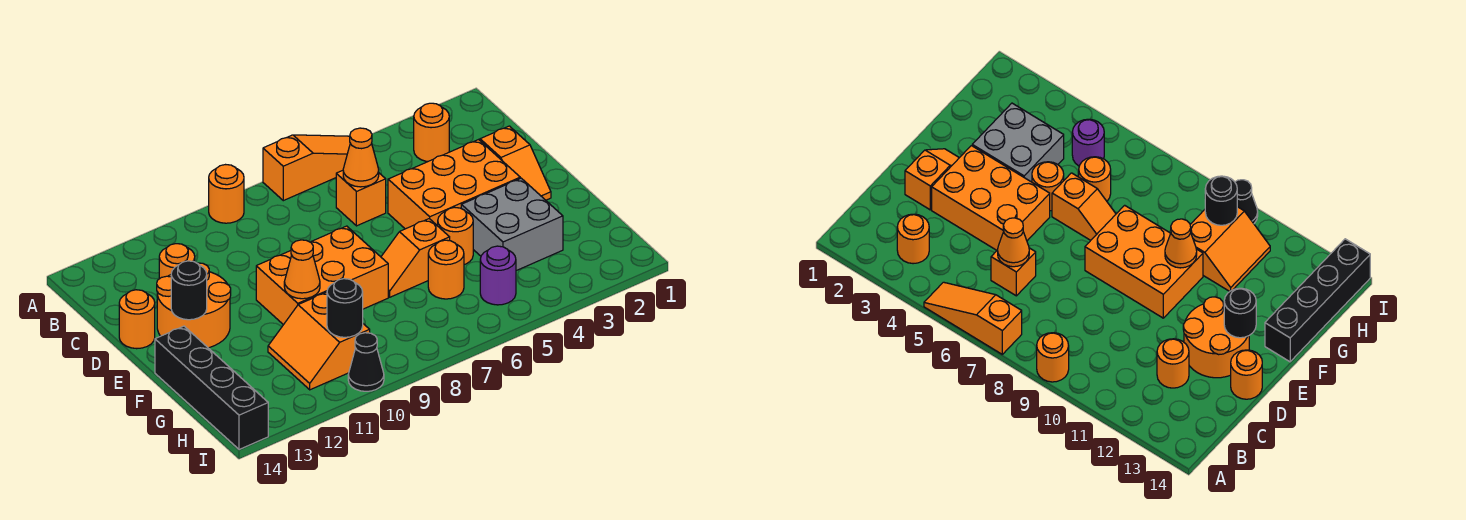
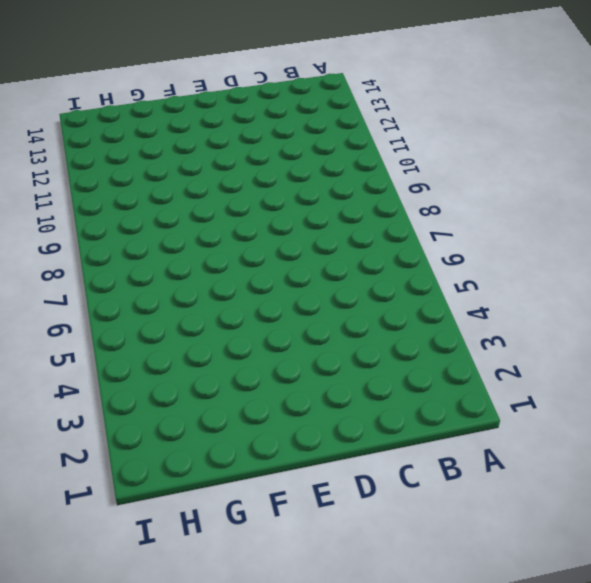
none -> orange slope A5:A7 level 1 top 7
none -> orange round brick A9 level 1
none -> orange round brick B3 level 1

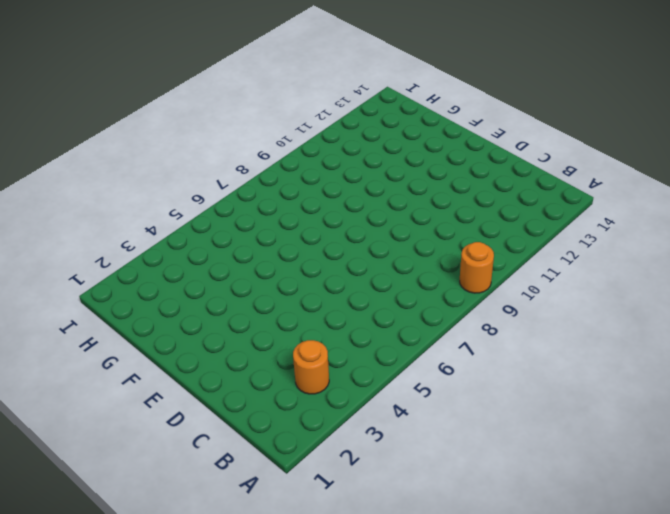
none -> orange slope A5:A7 level 1 top 7
none -> orange brick C6 level 1
none -> orange round brick C12 level 1

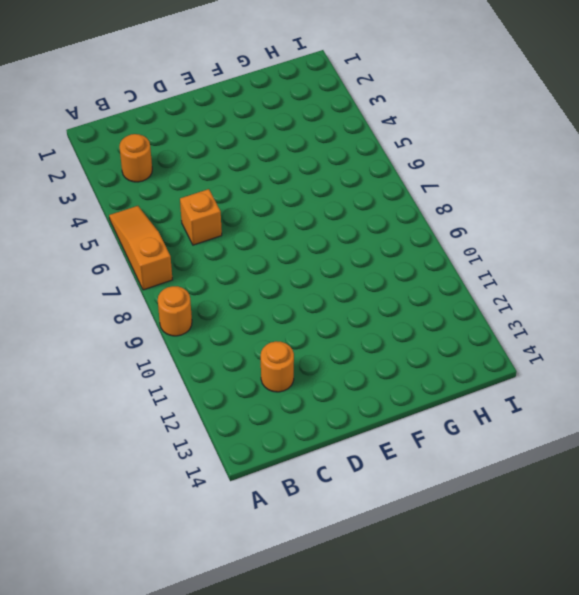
none -> orange slope D2:E2 level 1 top D
none -> orange brick D3:E5 level 1
none -> orange round brick D12:E13 level 1

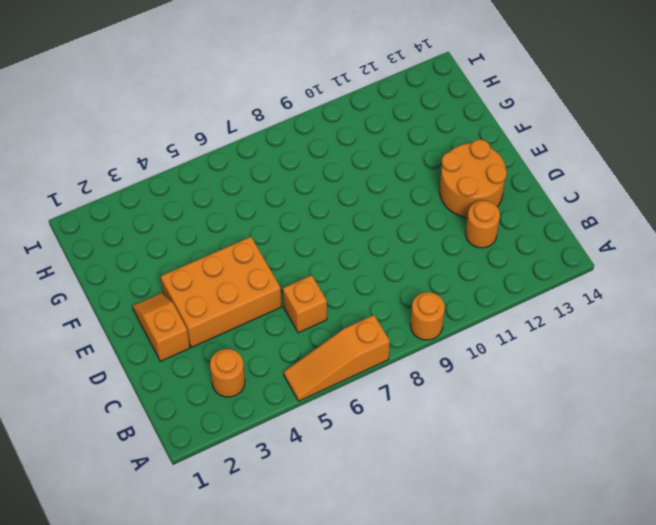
none -> orange round brick D14 level 1
none -> orange brick E8:F10 level 1
none -> grey brick F3:G4 level 1

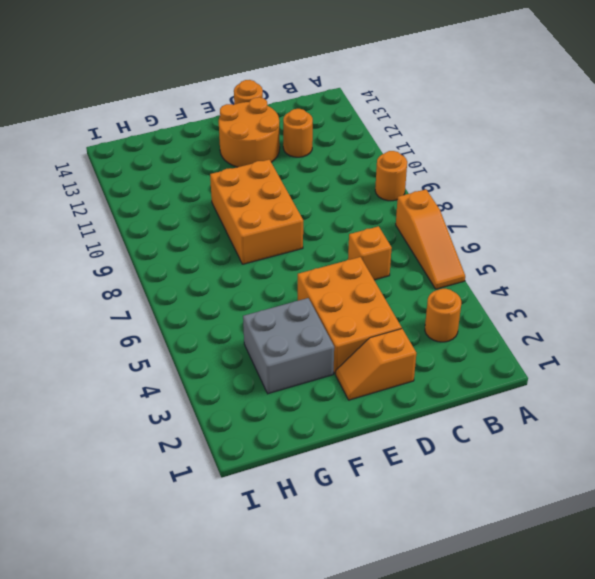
none -> orange round brick F5 level 1
none -> orange slope F6:F7 level 1 top 6
none -> black brick F14:I14 level 1

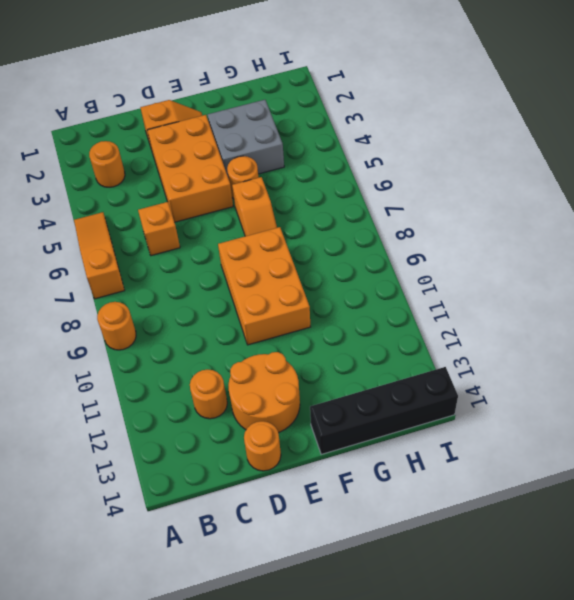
none -> orange round brick G6 level 1
none -> orange slope G10:H11 level 1 top 10
none -> purple round brick H5 level 1

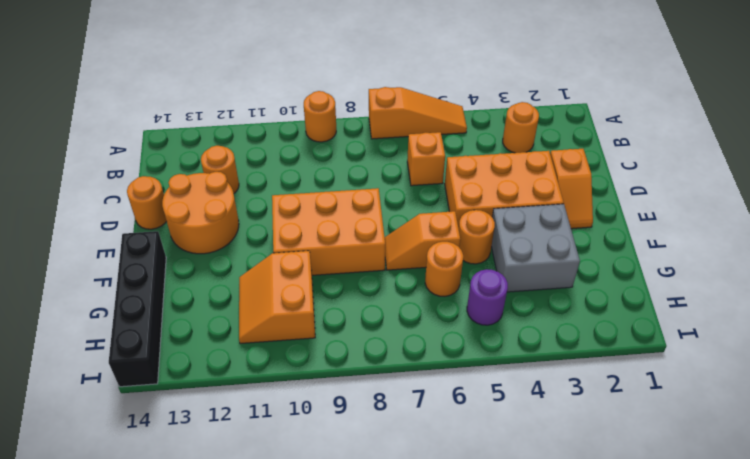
none -> black cone I10 level 1
none -> orange cone C6 level 2
none -> black round brick E13 level 2

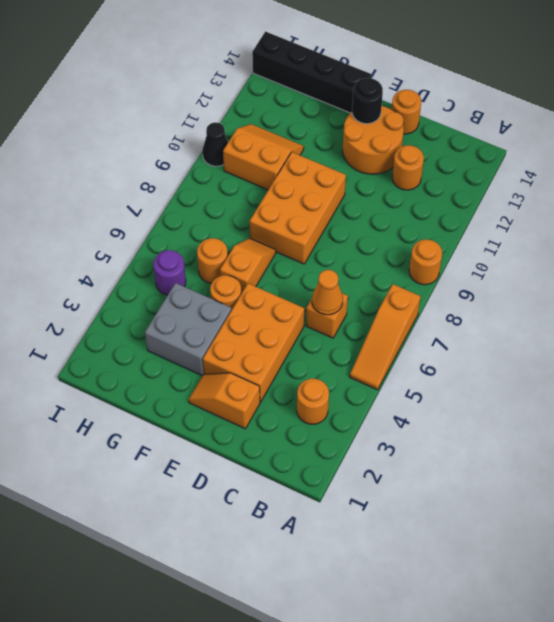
none -> orange cone F10 level 2
none -> black round brick H10 level 2

